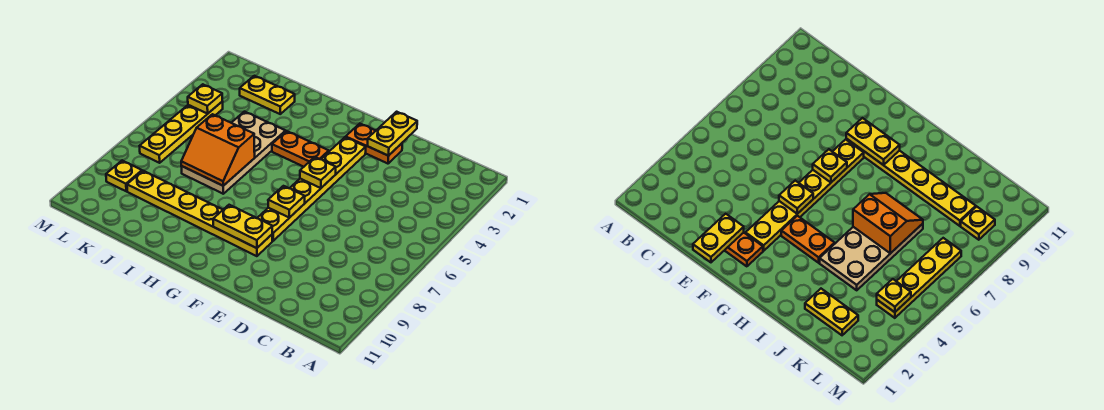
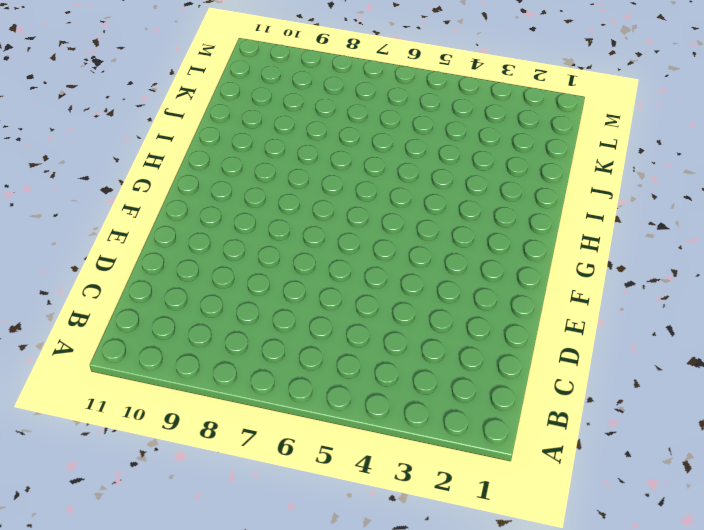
none -> orange plate E2:F2 level 1
none -> yellow plate F3:F8 level 1
none -> yellow plate F9:K9 level 1

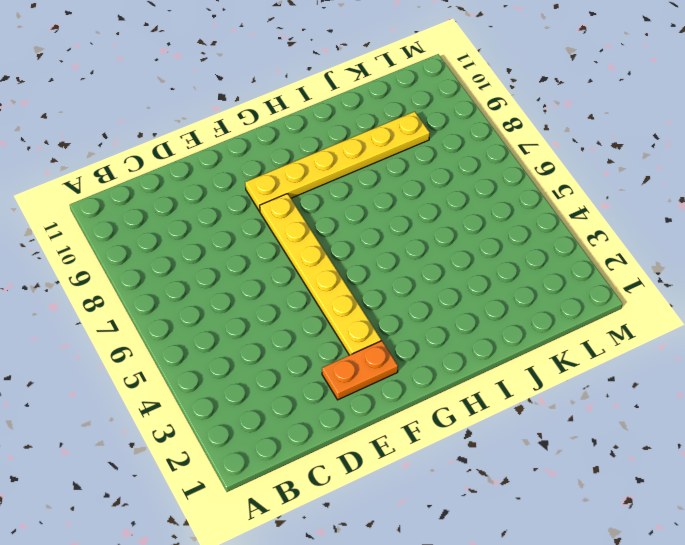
none -> orange plate G4:H4 level 1
none -> tan plate I4:J7 level 1
none -> yellow plate J2:K2 level 1

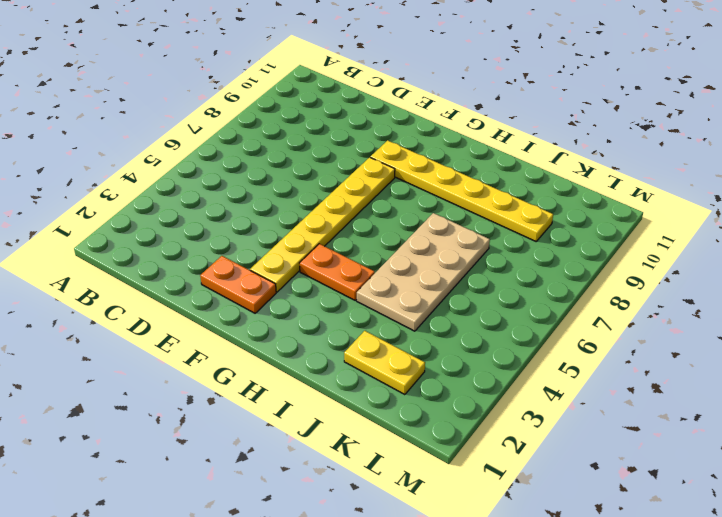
none -> yellow plate L4:L7 level 1
none -> yellow plate L9 level 1
none -> yellow plate E1:E2 level 2

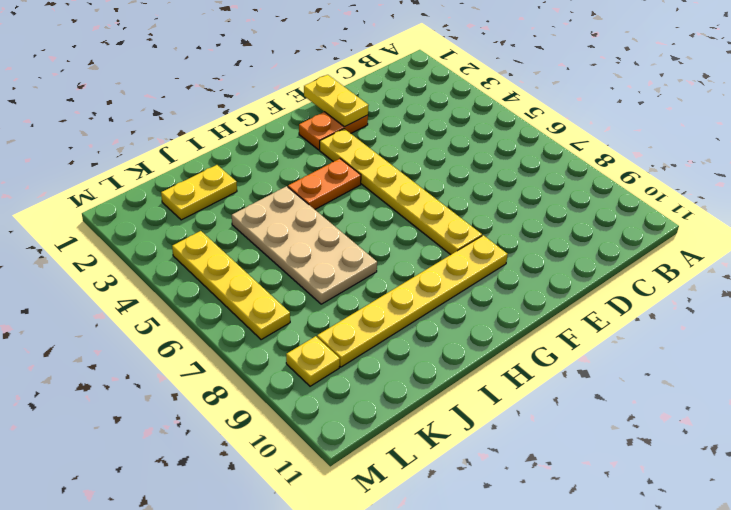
none -> yellow plate F5 level 2
none -> yellow plate F7 level 2
none -> yellow plate F9:G9 level 2

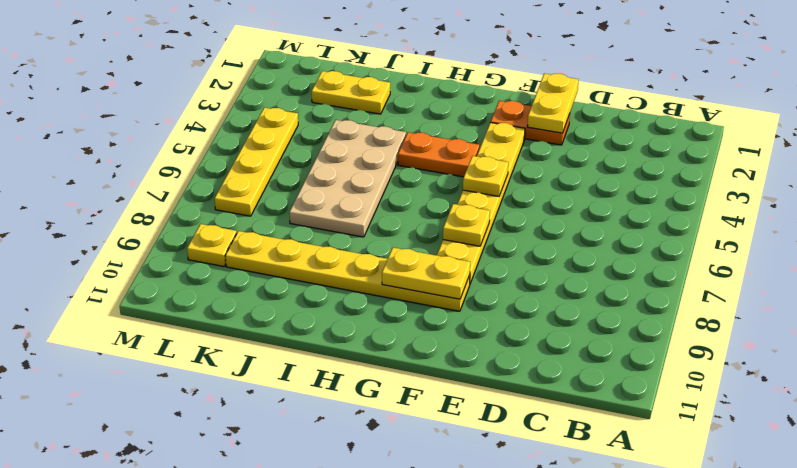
none -> orange slope I6:J7 level 2 top 6
none -> yellow plate L4 level 2

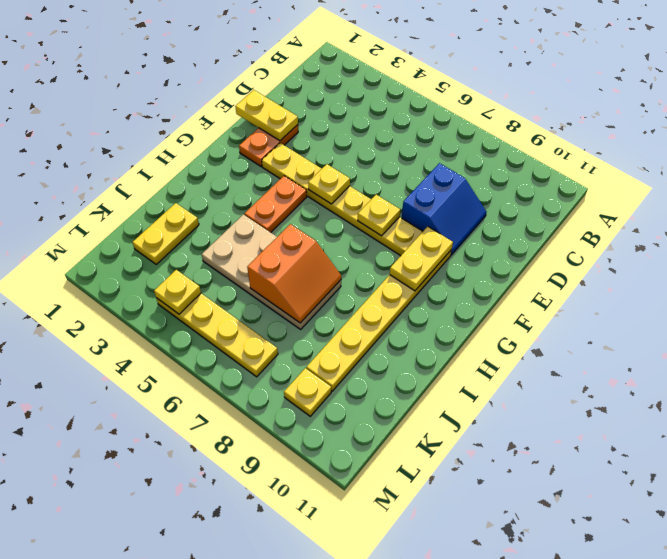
blue slope D8:E9 level 1 top 8 -> none

